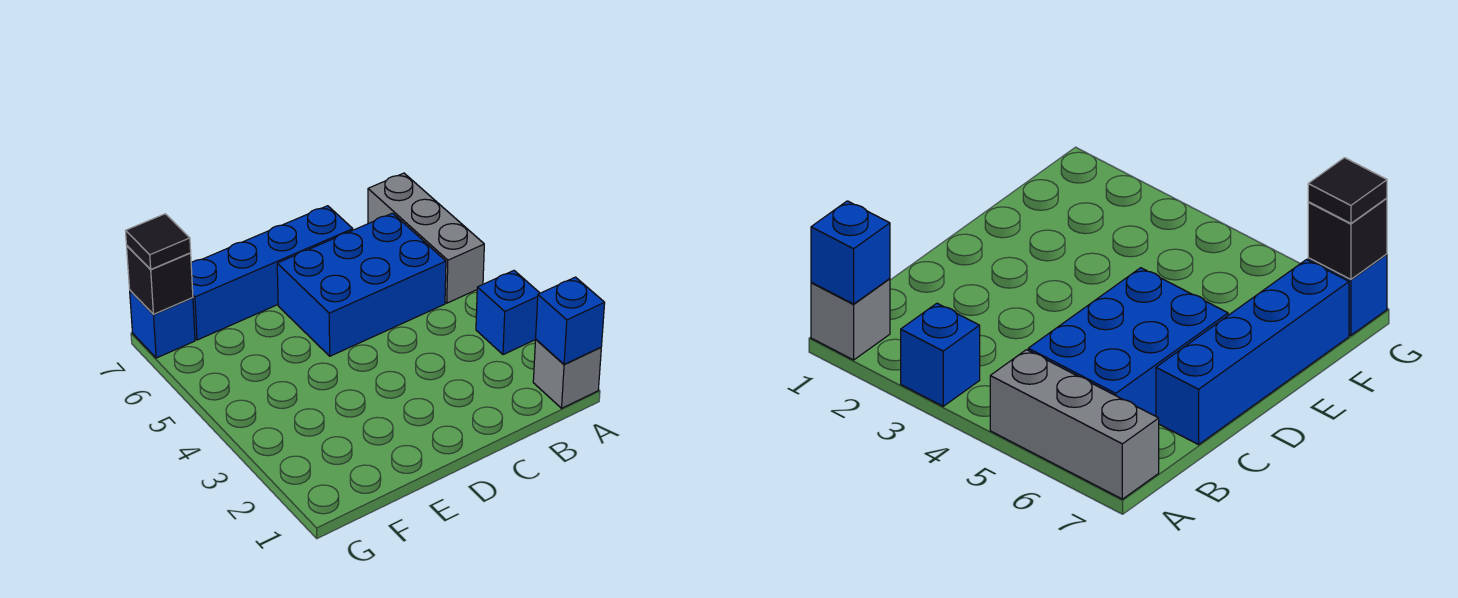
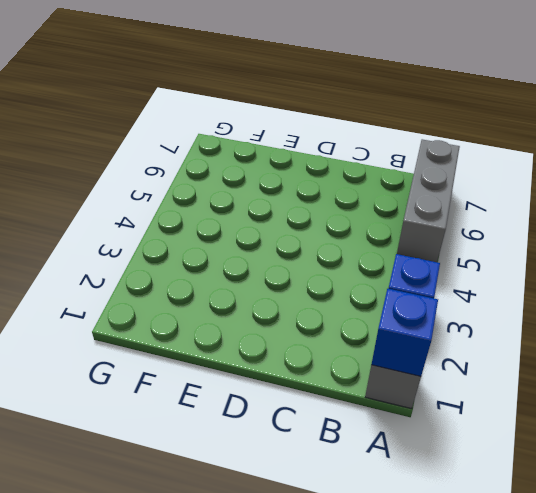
none -> blue brick B5:D6 level 1
none -> blue brick C7:F7 level 1

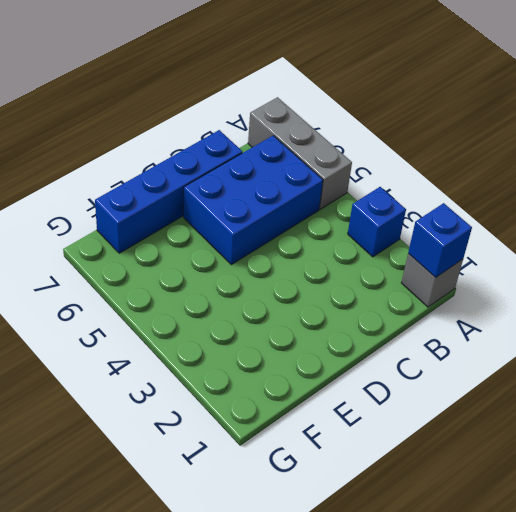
none -> blue brick G7 level 1
none -> black brick G7 level 2

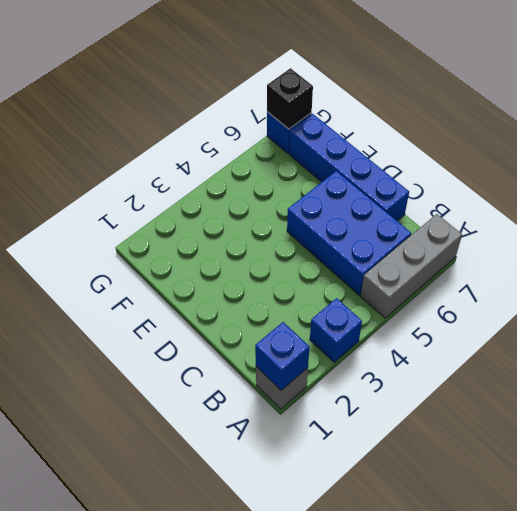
none -> black tile G7 level 3

